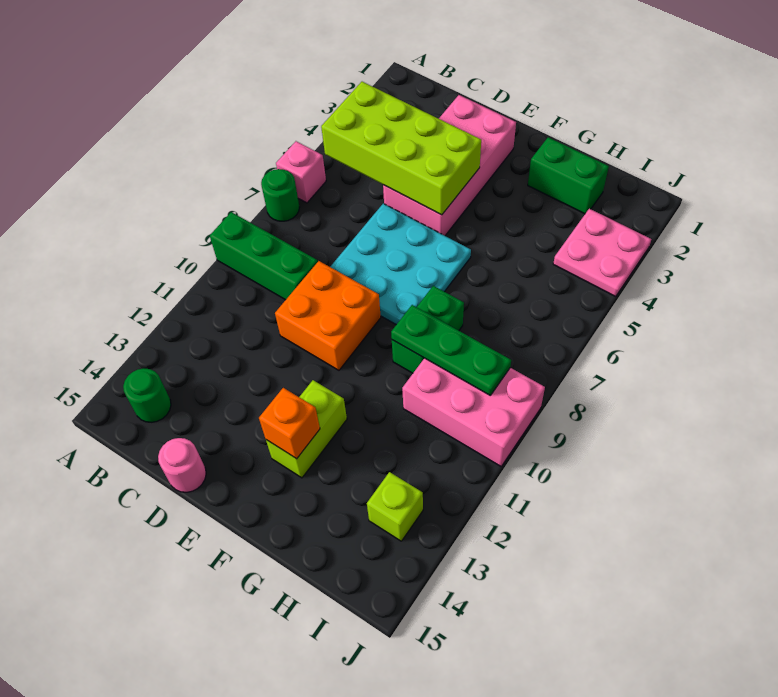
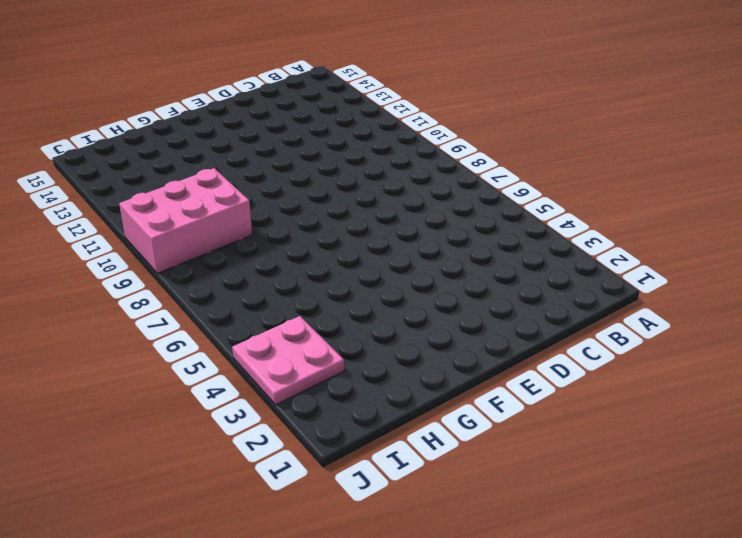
none -> pink brick A6 level 1
none -> green round brick A7 level 1
none -> green brick A9:C9 level 1

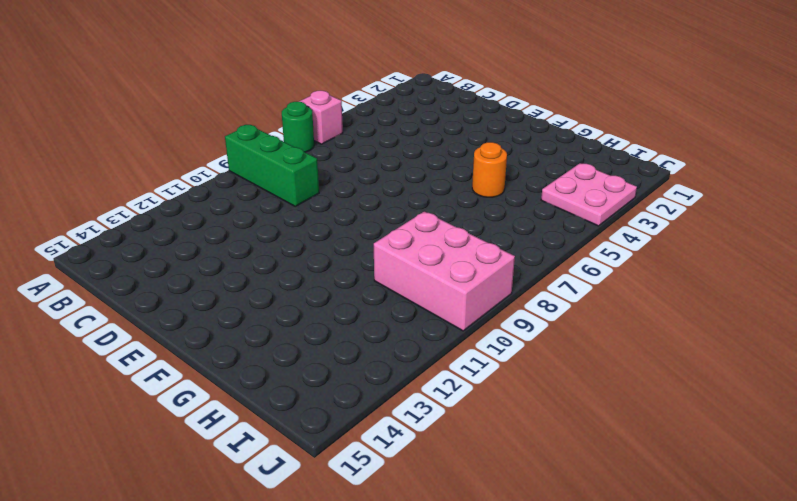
orange round brick G5 level 1 -> none
none -> green round brick B14 level 1
none -> pink brick D2:E5 level 1
none -> cyan plate D6:F8 level 1

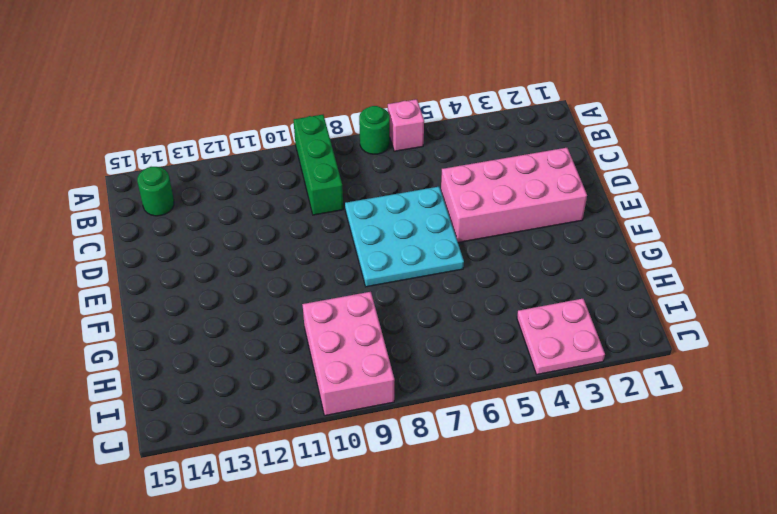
none -> orange brick D9:E10 level 1
none -> pink round brick D15 level 1
none -> lime brick F12:F13 level 1

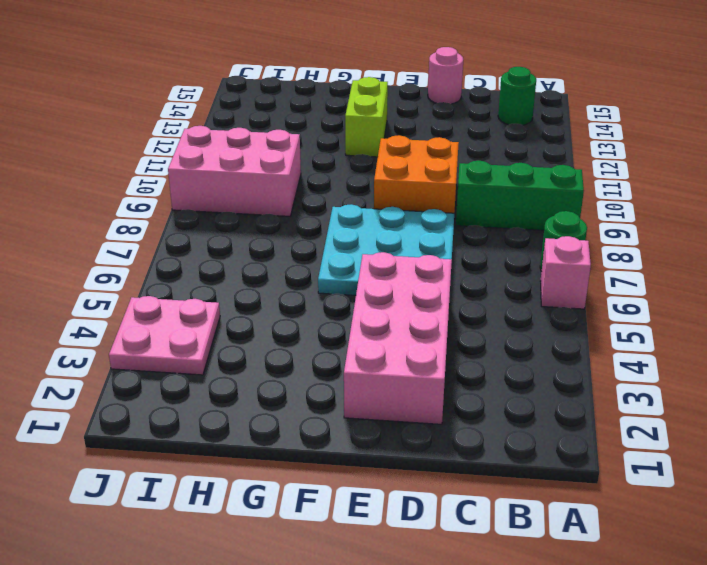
none -> green brick G2:H2 level 1
none -> green brick G8:G9 level 1
none -> lime brick I13 level 1

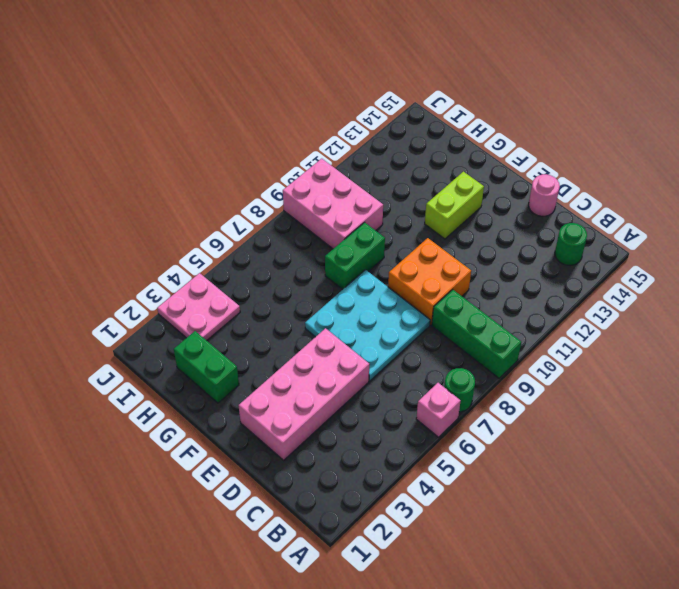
none -> lime brick I13 level 1
none -> lime brick B4:E5 level 2
none -> orange brick F13 level 2

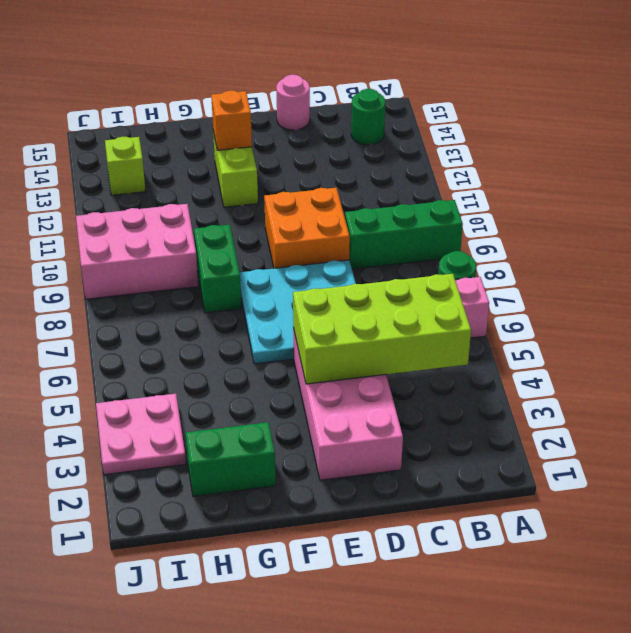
none -> green plate G9:I9 level 2

